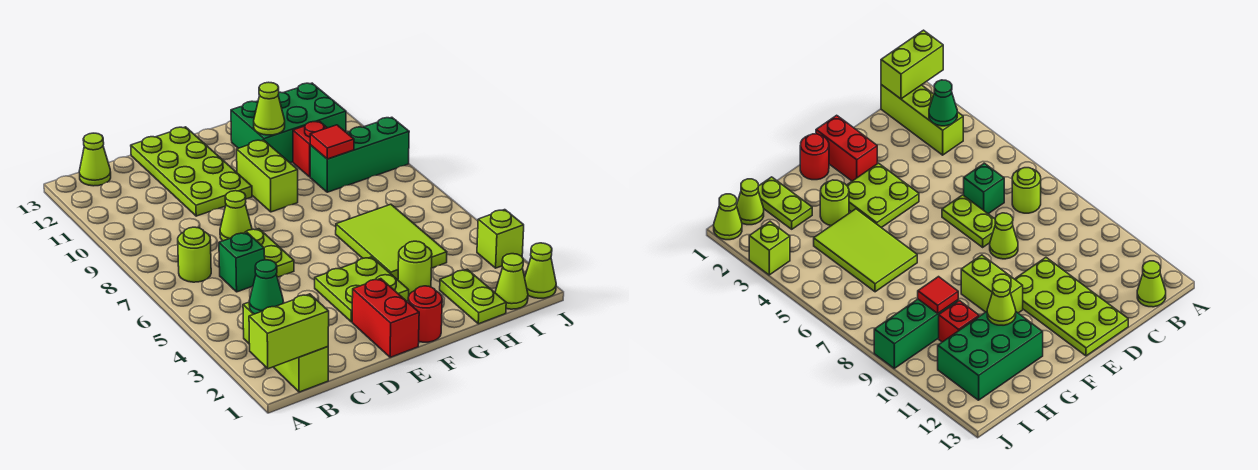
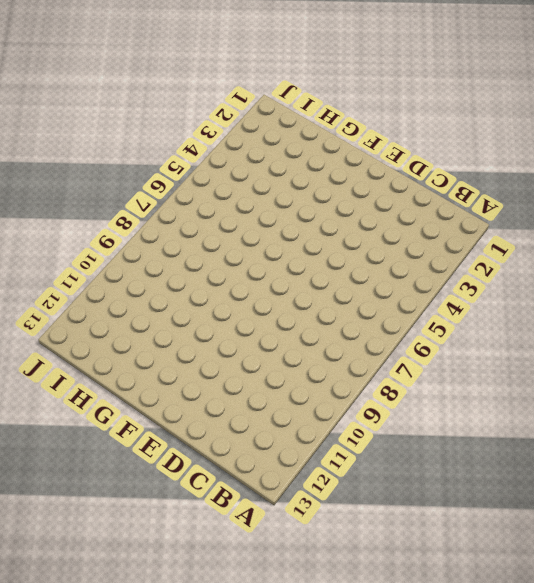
none -> lime brick B1:B3 level 1
none -> lime round brick B7 level 1
none -> lime cone B13 level 1

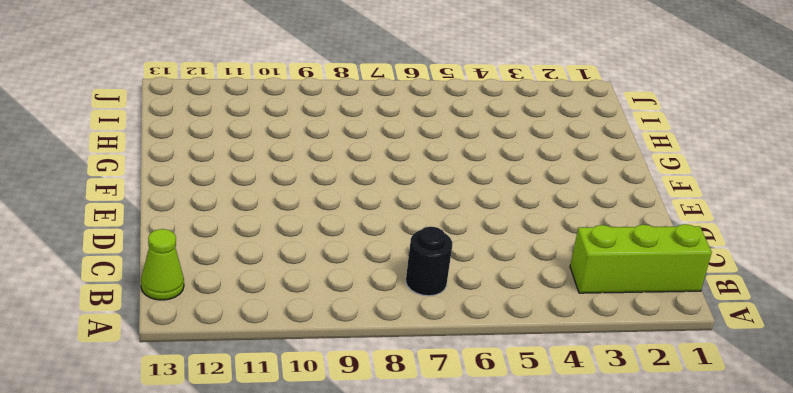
black round brick B7 level 1 -> lime round brick B7 level 1
none -> green brick C6 level 1
none -> lime plate D6:D7 level 1
none -> lime cone D8 level 1

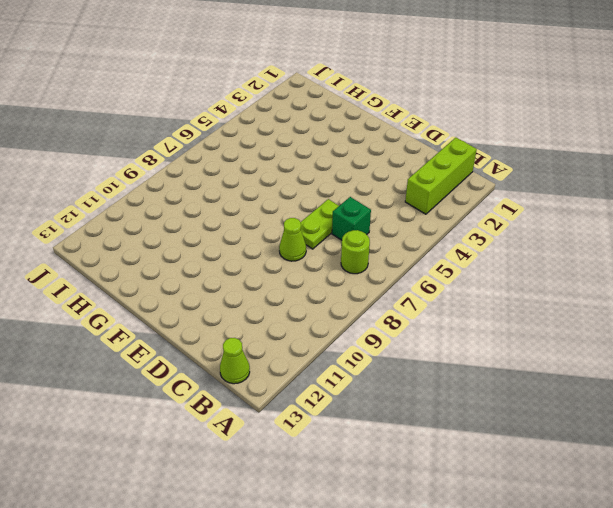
none -> lime plate D10:E13 level 1
none -> red brick E1:E2 level 1
none -> lime plate E3:F4 level 1

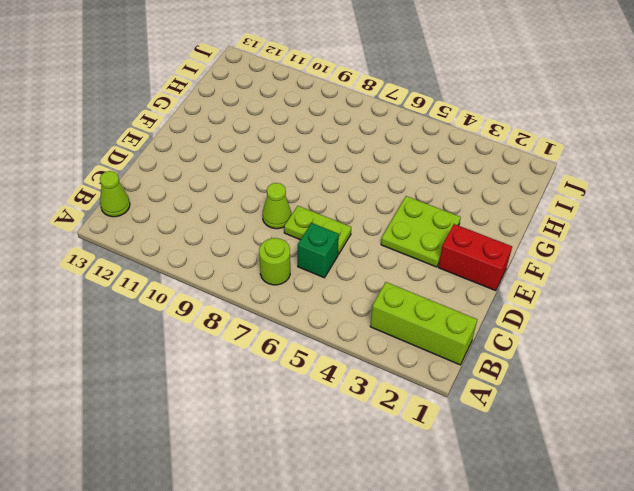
none -> lime plate D10:E13 level 1
none -> red round brick F1 level 1
none -> lime brick F9:F10 level 1

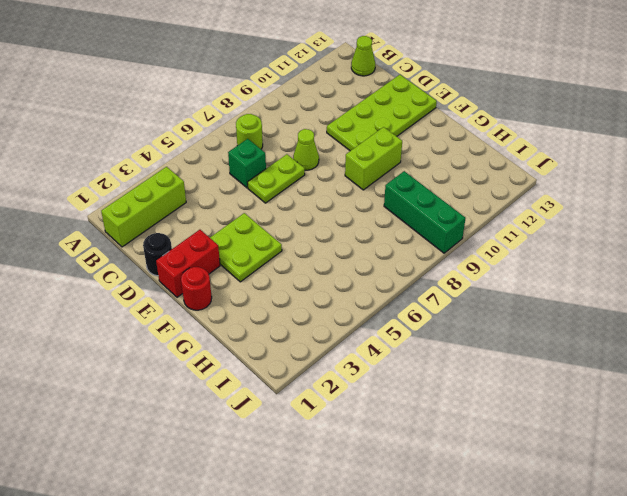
black round brick D1 level 1 -> none
none -> lime round brick G3 level 1
none -> lime tile G4:H6 level 1
none -> green brick G11:I12 level 1

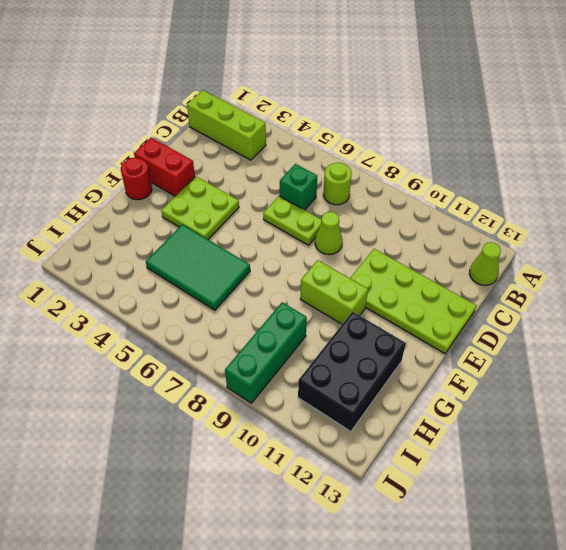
green tile G4:H6 level 1 -> lime tile G4:H6 level 1
black brick G11:I12 level 1 -> green brick G11:I12 level 1
none -> lime round brick G3 level 1
none -> lime plate H1:H2 level 1
none -> red brick H10 level 1

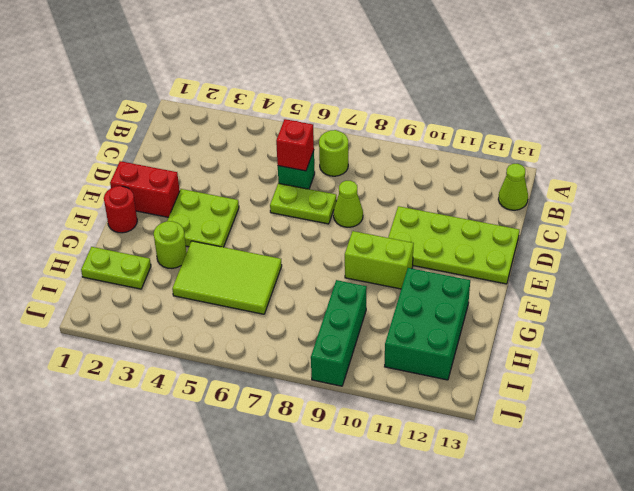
red brick C6 level 2 -> red brick H10 level 1
none -> lime brick B1:B3 level 1
none -> lime cone I1 level 1
none -> lime cone J1 level 1

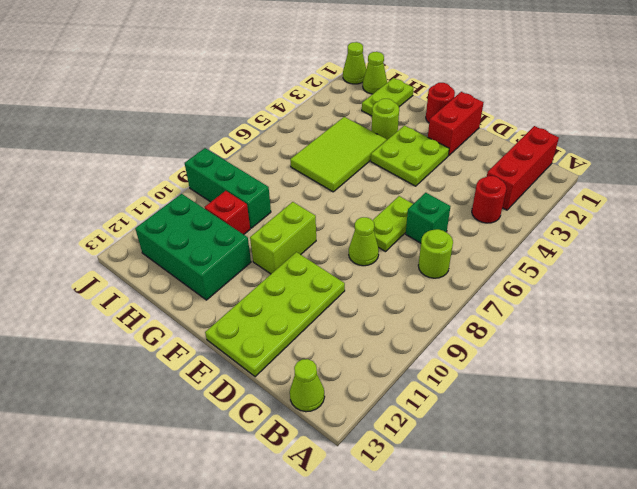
red brick B1:B3 level 1 -> lime brick B1:B3 level 1
red round brick B4 level 1 -> none
none -> lime brick J3 level 1
none -> lime brick A1:B1 level 2
none -> green cone B3 level 2

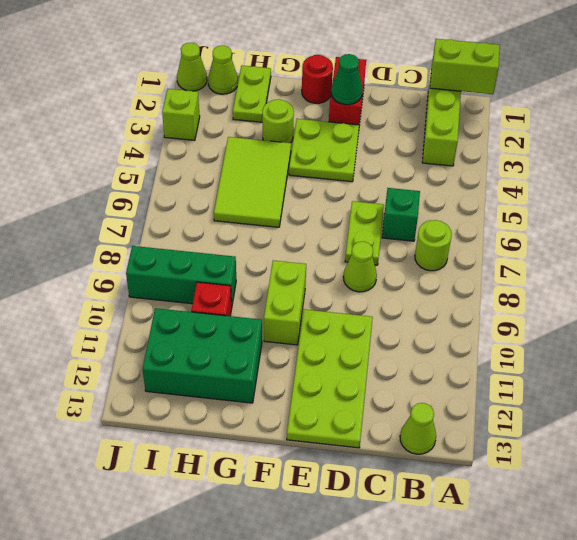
green cone E2 level 2 -> green cone B3 level 2
none -> lime cone G11 level 2
none -> red tile H9 level 2

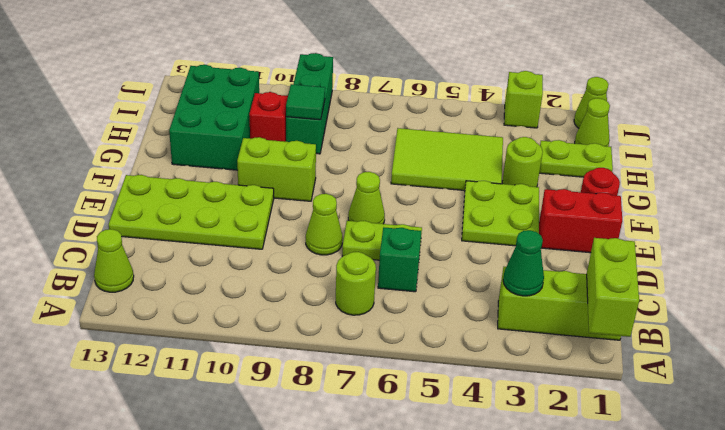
lime cone E7 level 1 -> lime cone G11 level 2
green tile H9 level 2 -> red tile H9 level 2

